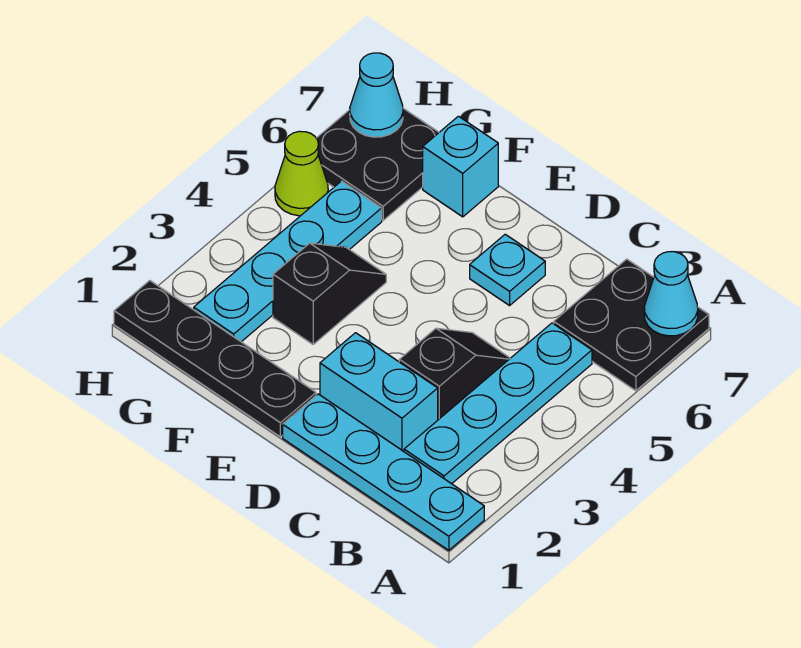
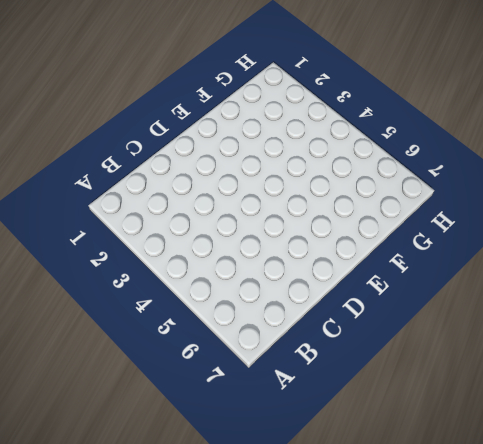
none -> cyan plate A1:D1 level 1
none -> black plate A6:B7 level 1
none -> cyan plate B2:B5 level 1

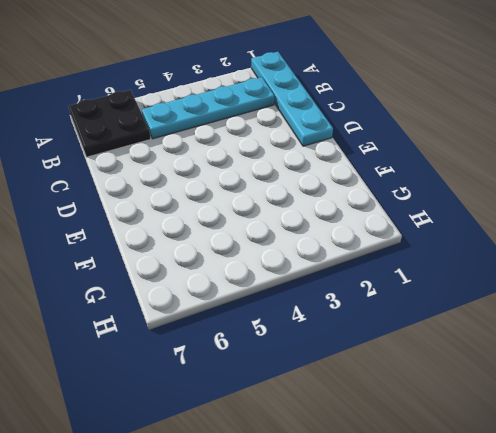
none -> cyan brick C2:D2 level 1
none -> black slope C3:C4 level 1 top 3
none -> cyan plate D6 level 1

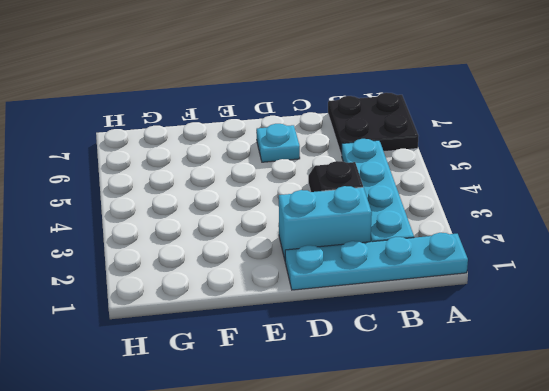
none -> black plate E1:H1 level 1
none -> black slope F3:F4 level 1 top 3
none -> cyan brick F7 level 1

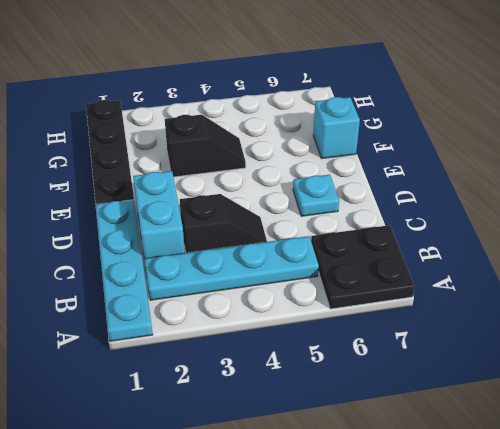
none -> cyan plate G2:G5 level 1
none -> black plate G6:H7 level 1
none -> lime cone H5 level 1

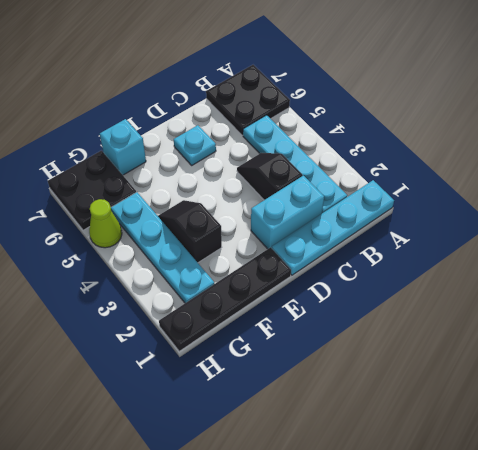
none -> cyan cone A7 level 2
none -> cyan cone H7 level 2

